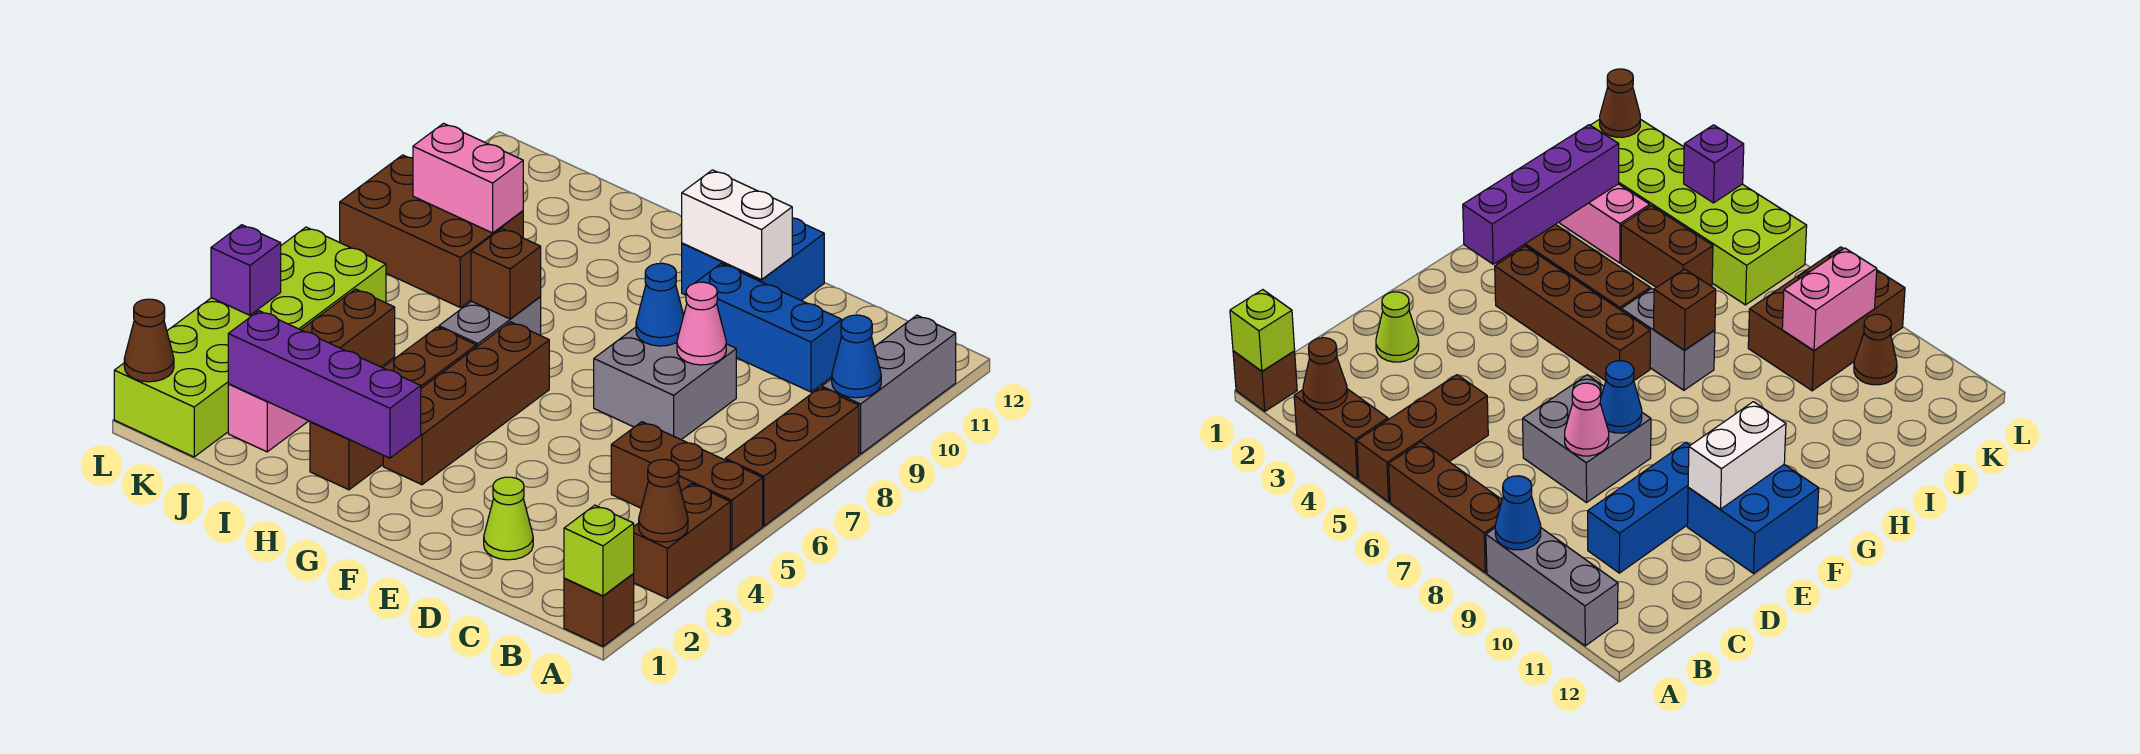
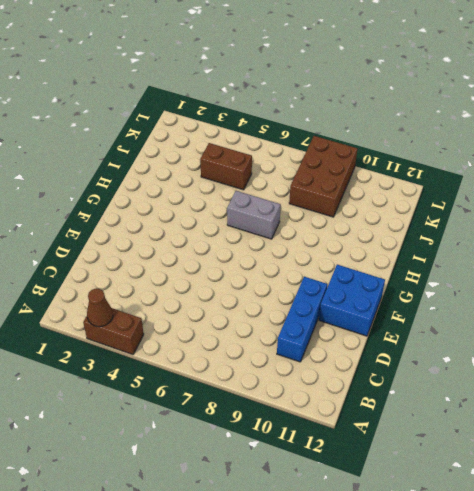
none -> brown brick A1 level 1
none -> brown brick A5:C5 level 1
none -> brown brick A6:A8 level 1

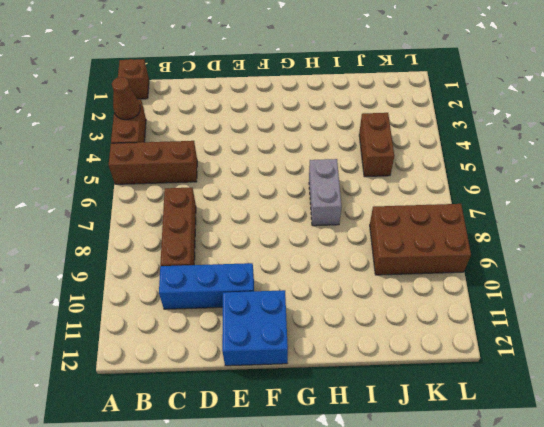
brown brick C7:C9 level 1 -> brown brick A6:A8 level 1
none -> grey brick A9:A11 level 1
none -> lime cone D2 level 1
none -> grey brick D7:E8 level 1

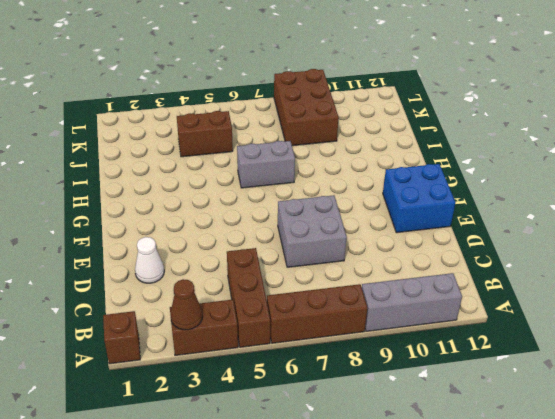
white cone D2 level 1 -> lime cone D2 level 1
none -> blue brick C10:E10 level 1
none -> brown brick G3:G6 level 1
none -> brown brick H2:H5 level 1

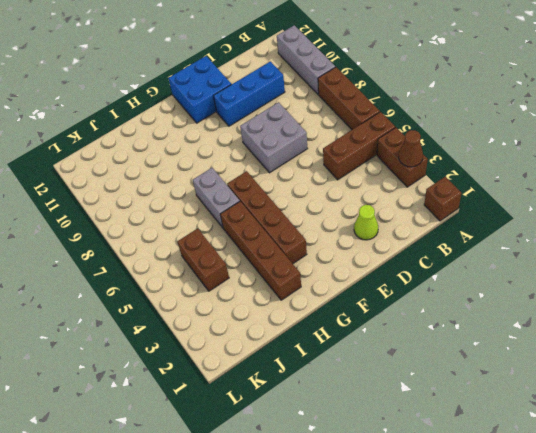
none -> pink brick J2:J3 level 1
none -> brown brick J8:L9 level 1
none -> lime brick K1:L6 level 1

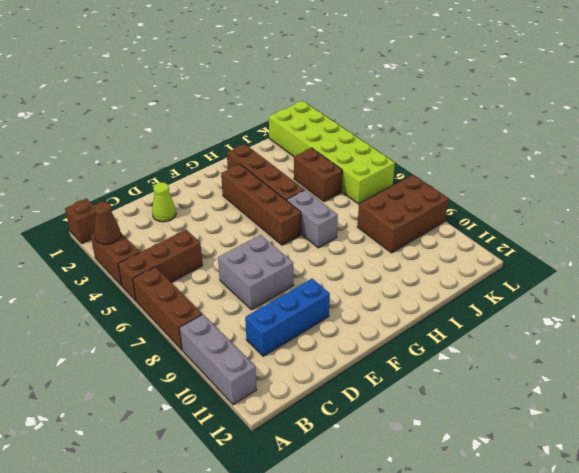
none -> blue brick E11:F12 level 1
none -> pink brick J2:J3 level 1
none -> brown cone K10 level 1

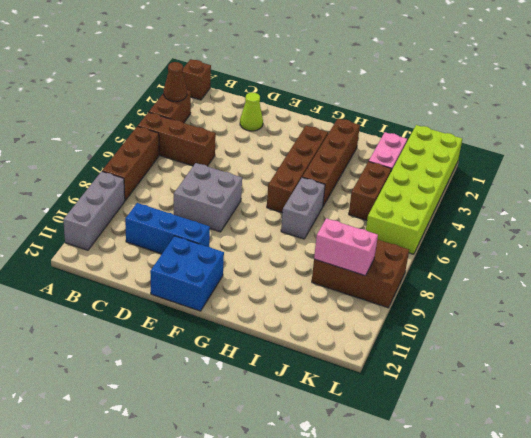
none -> brown cone K10 level 1
none -> lime brick A1 level 2
none -> blue cone A9 level 2

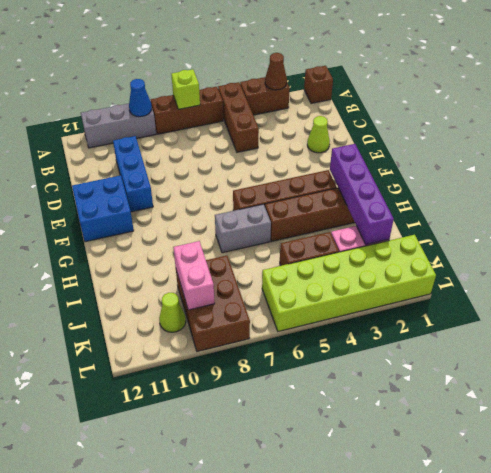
lime brick A7 level 2 -> lime brick A1 level 2
lime cone K10 level 1 -> brown cone K10 level 1
none -> grey brick D7:E8 level 1
none -> pink cone D8 level 2
none -> blue cone E8 level 2

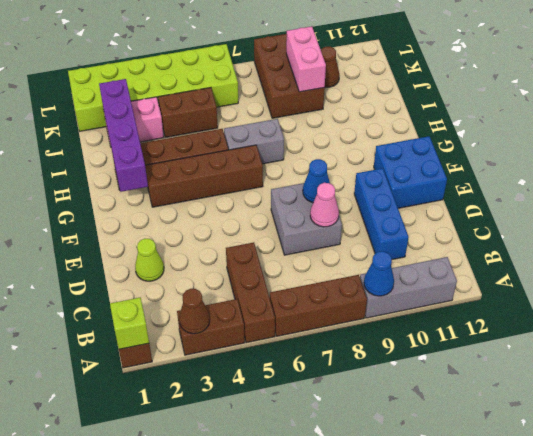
none -> white brick E11:F11 level 2
none -> brown brick H7 level 2
none -> brown cone L1 level 2

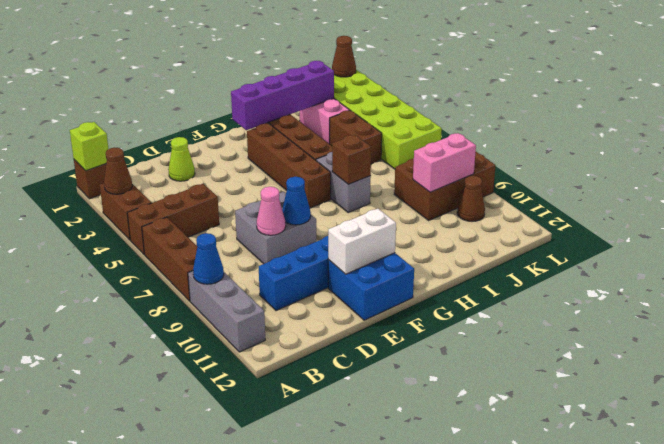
none -> purple brick L4 level 2

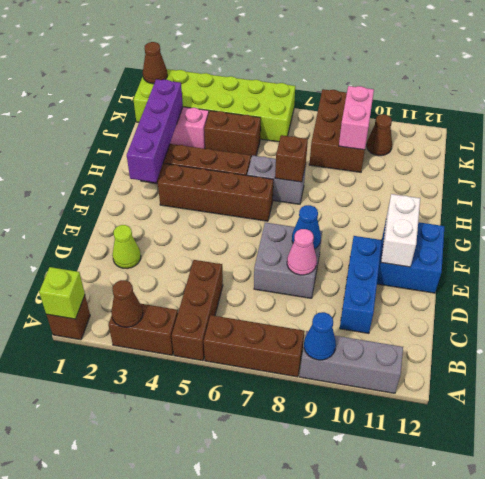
none -> purple brick L4 level 2

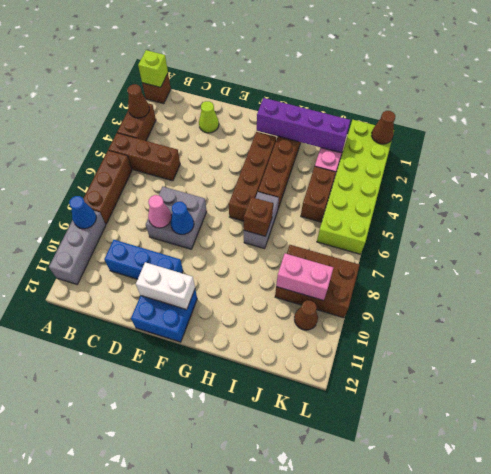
none -> purple brick L4 level 2

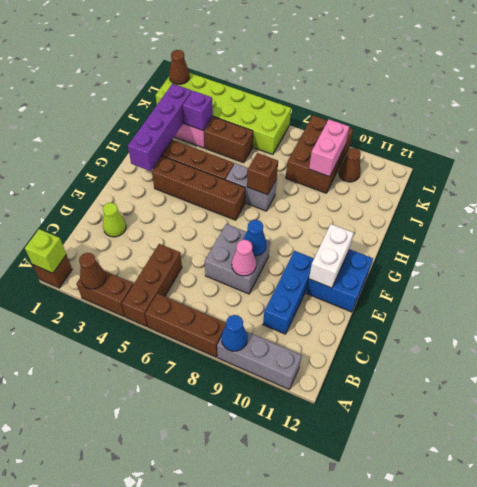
purple brick J3 level 2 -> purple brick L4 level 2

